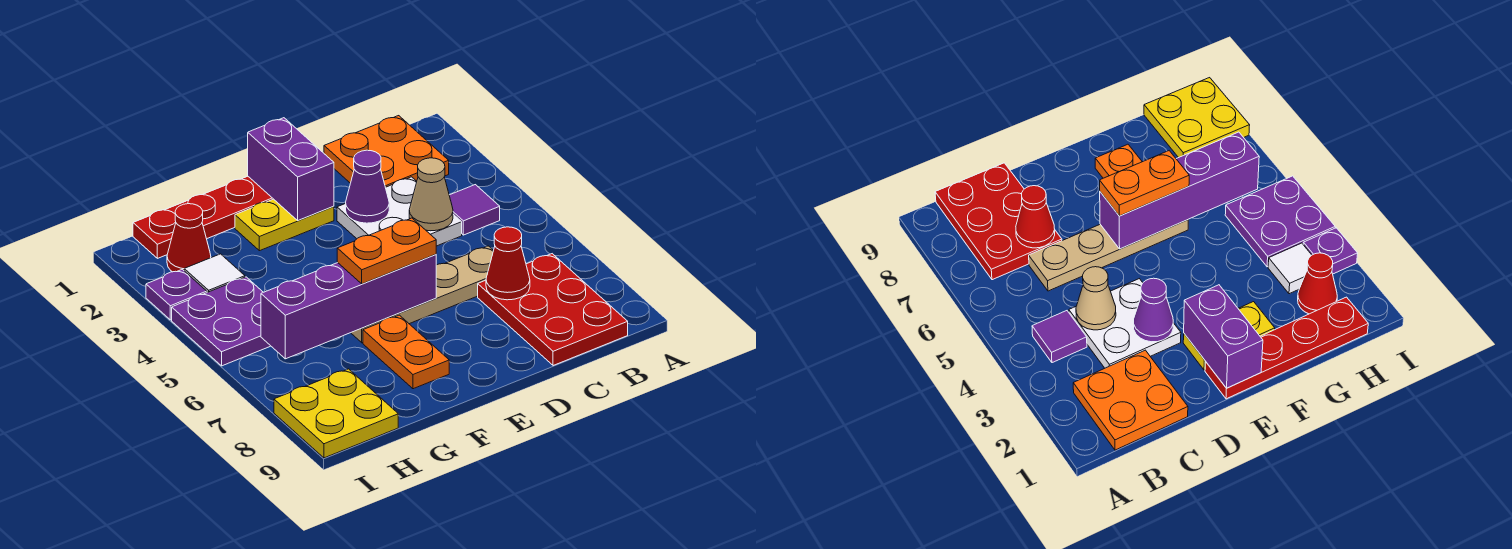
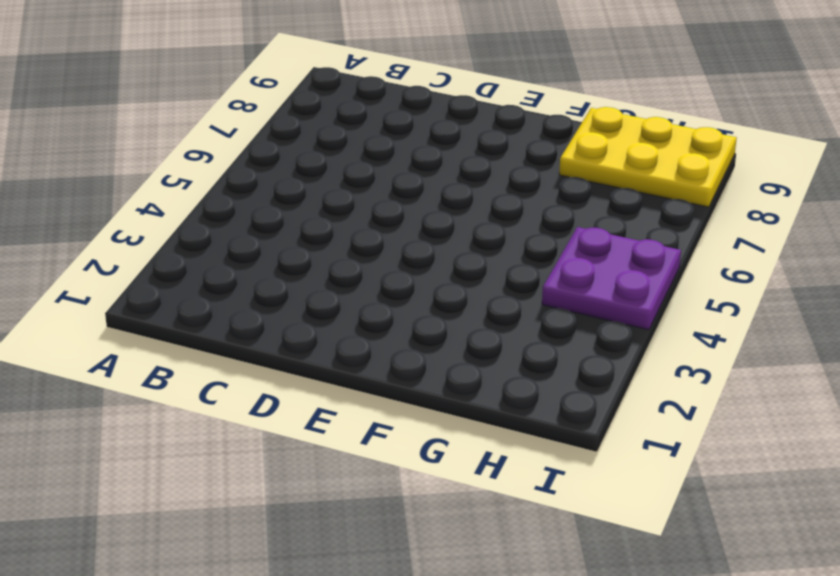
yellow plate G8:I9 level 1 -> yellow plate H8:I9 level 1
none -> orange plate B1:C2 level 1
none -> purple tile B4 level 1
none -> red plate B7:C9 level 1

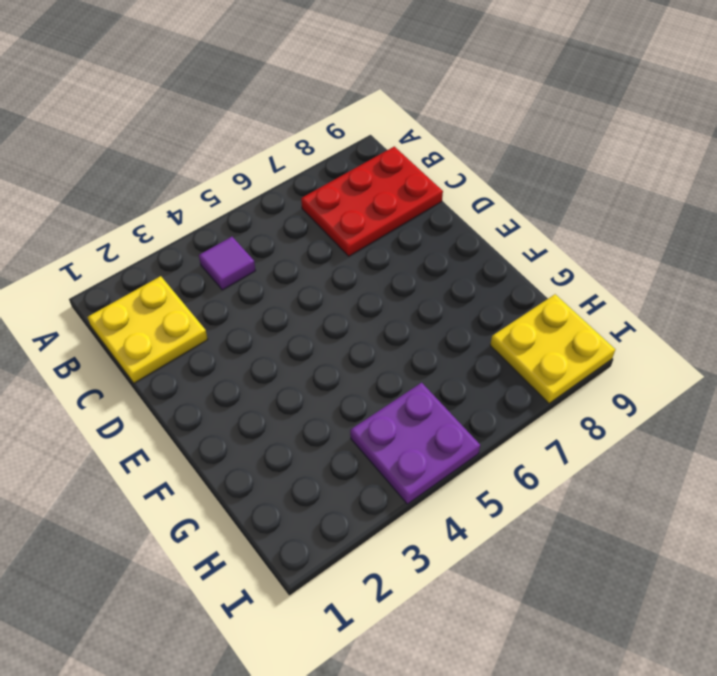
yellow plate B1:C2 level 1 -> orange plate B1:C2 level 1
none -> white plate C3:D4 level 1
none -> tan plate C6:F6 level 1
none -> red plate E1:H1 level 1

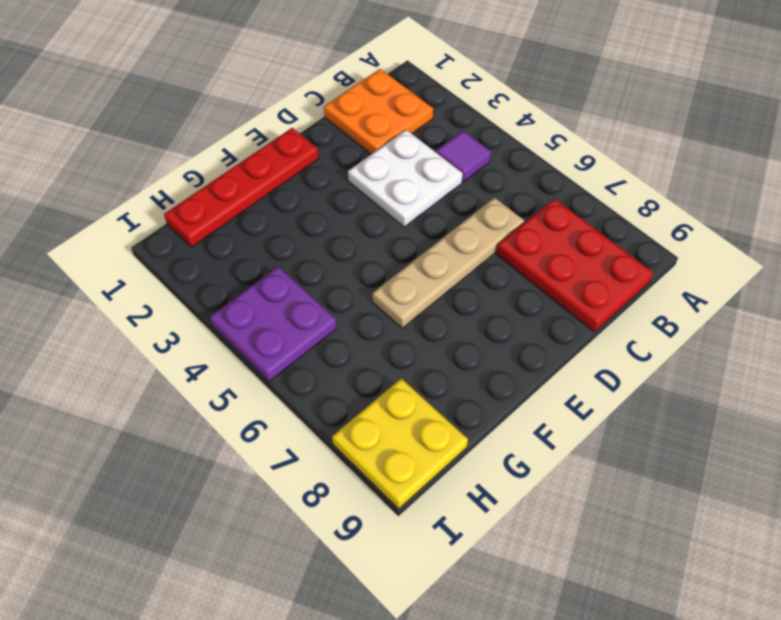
none -> yellow plate E2:F2 level 1
none -> orange plate F7:F8 level 1
none -> red cone H2 level 1

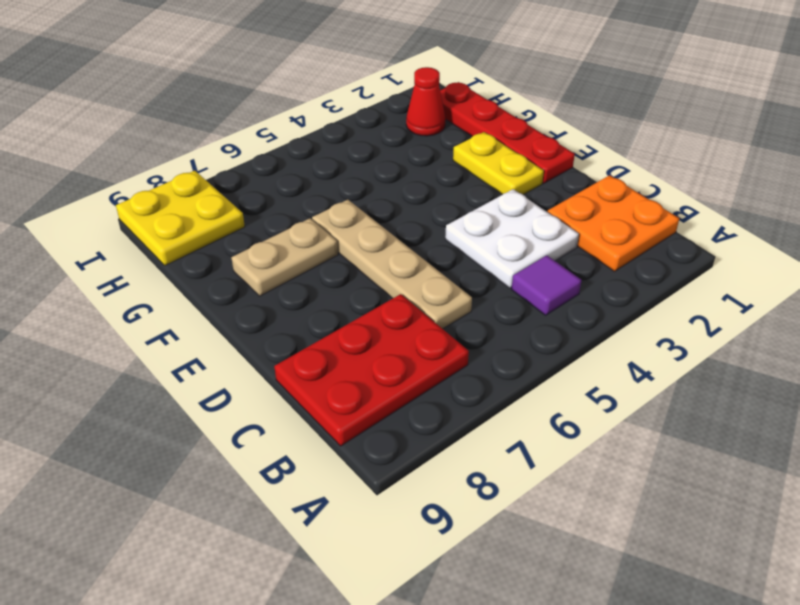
tan plate F7:F8 level 1 -> orange plate F7:F8 level 1
none -> white tile H3 level 1
none -> purple plate H4:I5 level 1
none -> purple plate I3 level 1

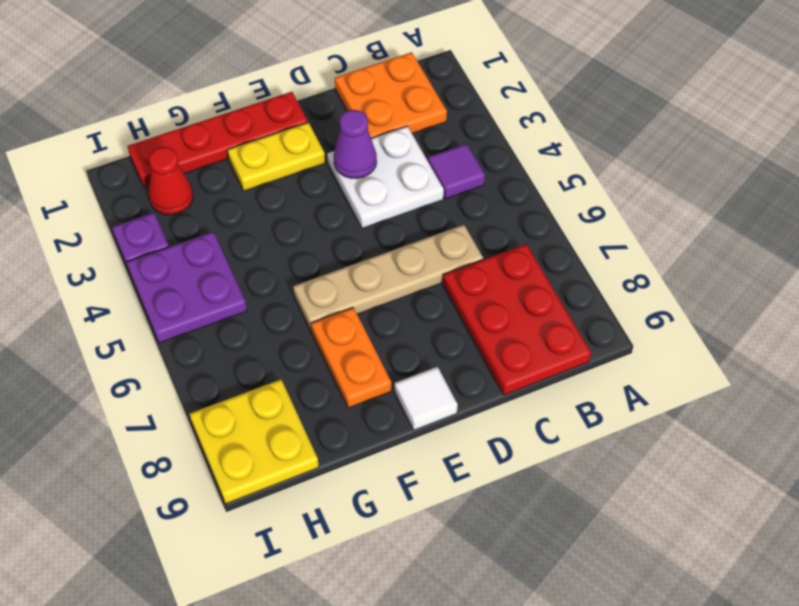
white tile E9 level 1 -> white tile H3 level 1
none -> tan cone C4 level 2
none -> red cone C7 level 2
none -> purple brick E1:E2 level 2

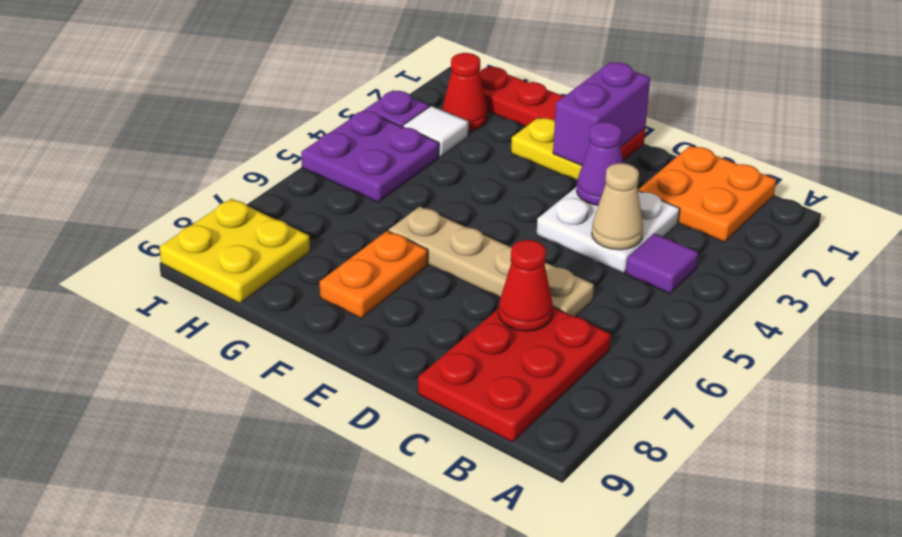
none -> purple brick E6:H6 level 2
none -> orange plate E6:F6 level 3

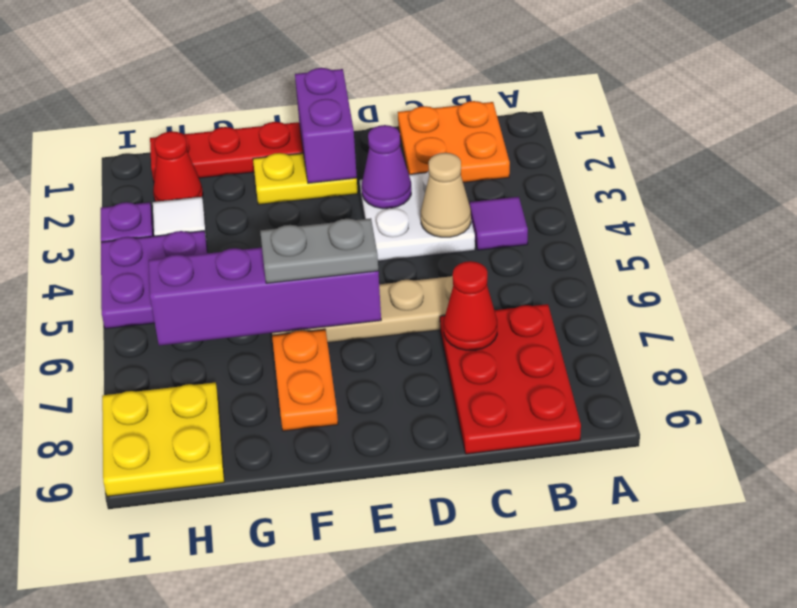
grey plate E6:F6 level 3 -> orange plate E6:F6 level 3

